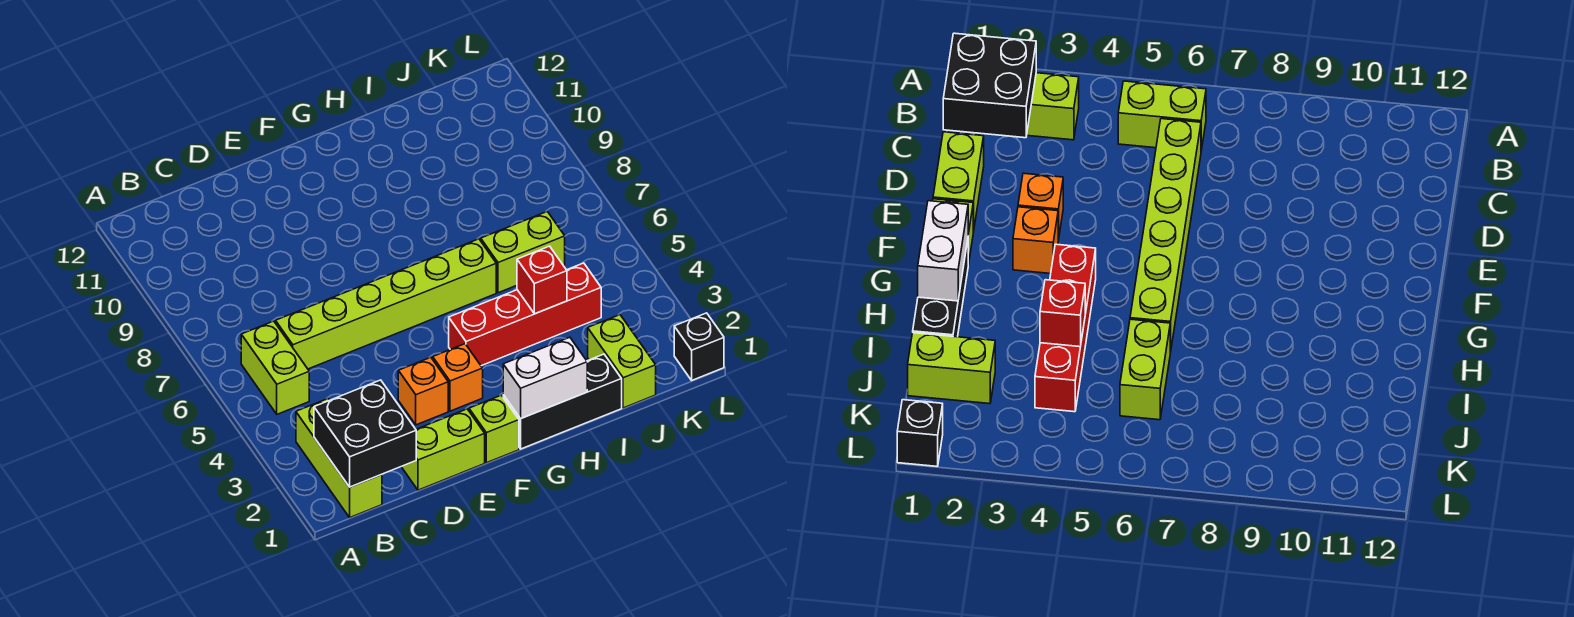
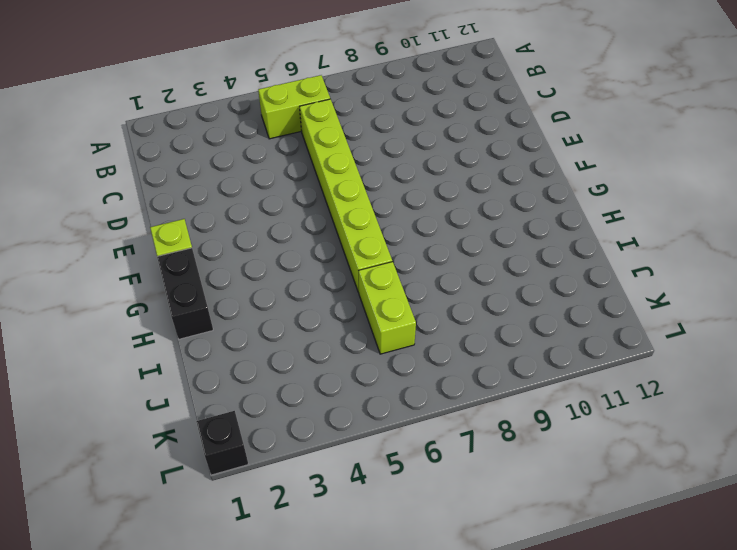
black brick G1:H1 level 1 -> black brick G1:I1 level 1
none -> lime brick B1:B3 level 1
none -> lime brick D1:E1 level 1
none -> orange brick E3 level 1

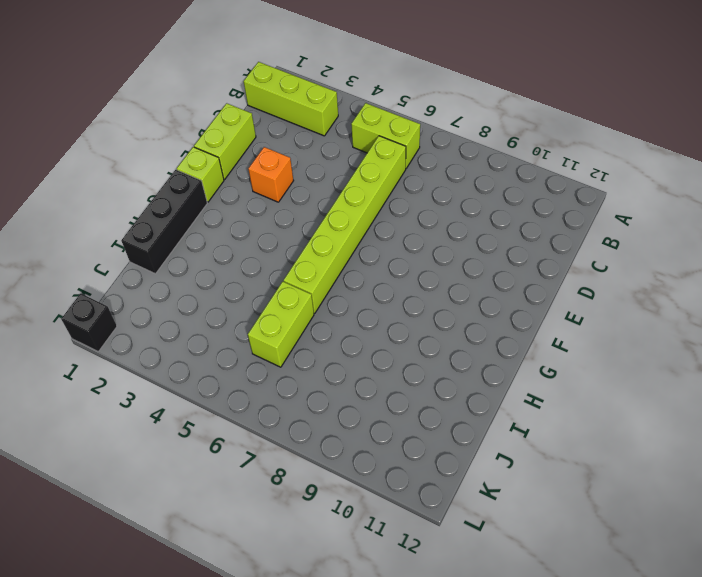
none -> orange brick F3 level 1
none -> red brick G4:J4 level 1
none -> lime brick J1:J2 level 1

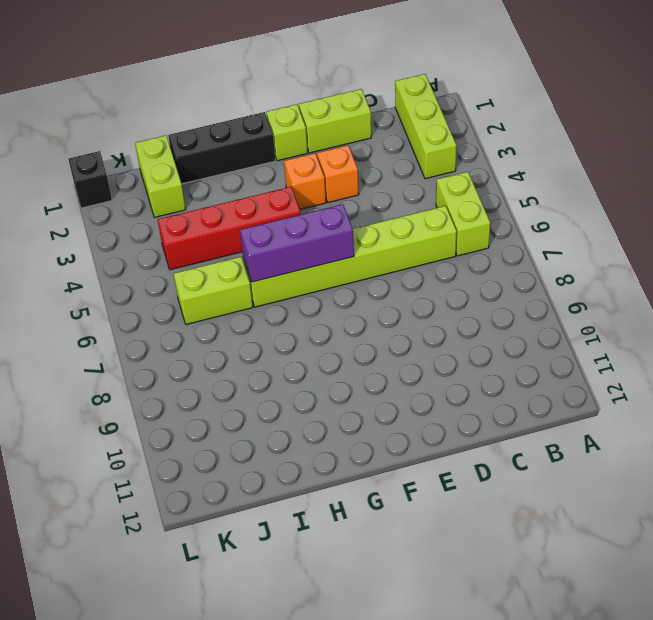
purple brick F6:H6 level 2 -> none
none -> black brick B1:C2 level 2
none -> white brick G1:H1 level 2
none -> red brick I4 level 2

